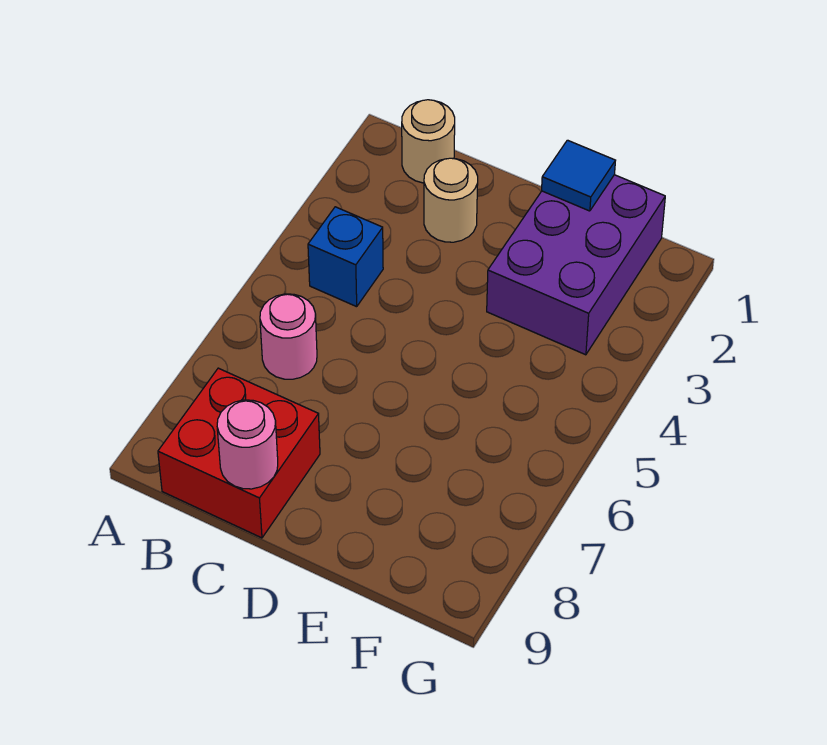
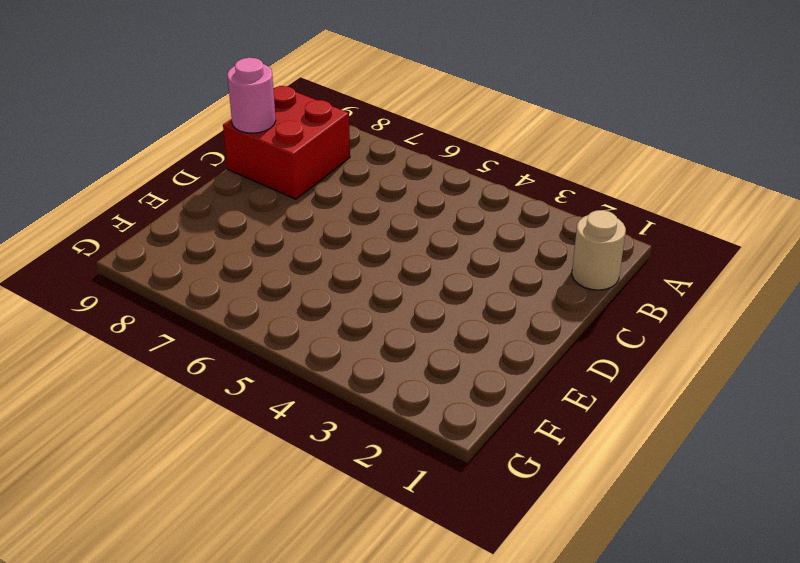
none -> blue brick B4 level 1
none -> pink round brick B6 level 1

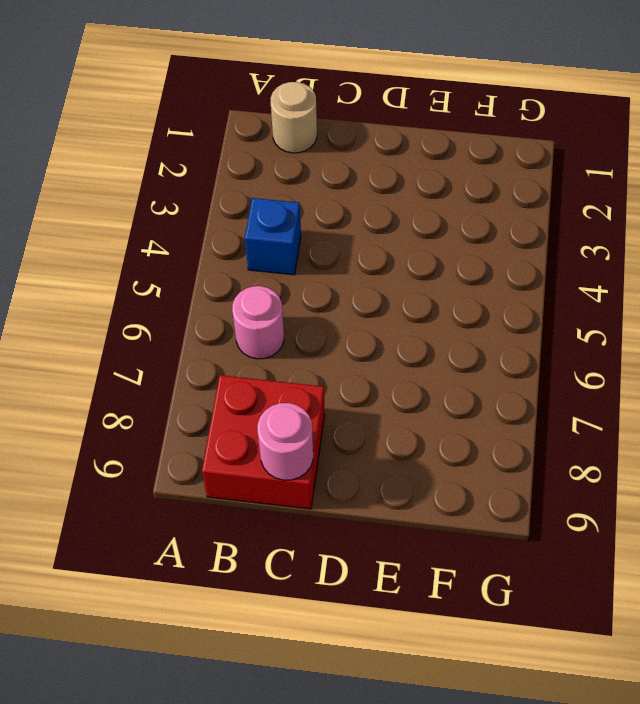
none -> tan round brick C2 level 1
none -> purple brick E1:F3 level 1

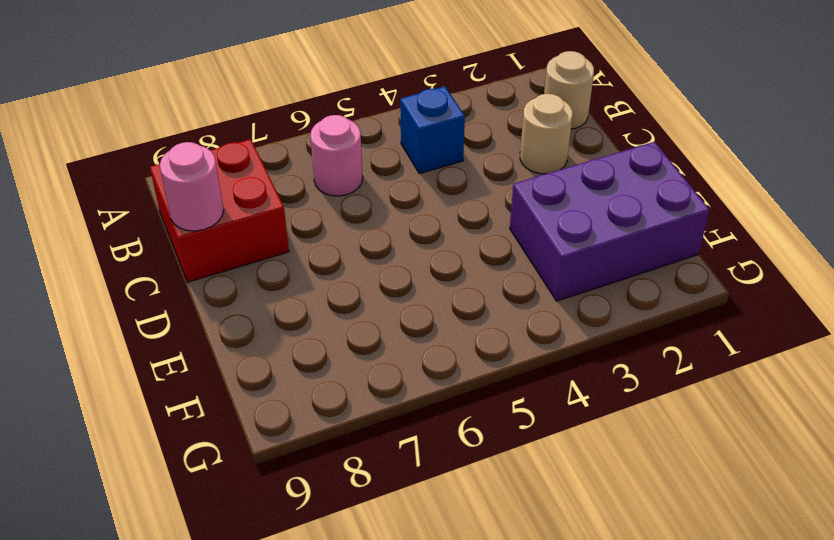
none -> blue tile E1 level 2

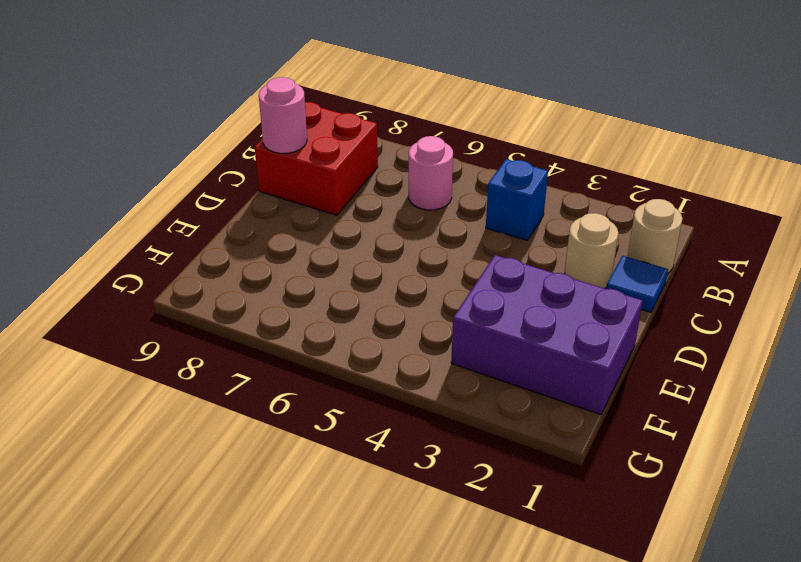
blue tile C1 level 1 -> blue tile E1 level 2

